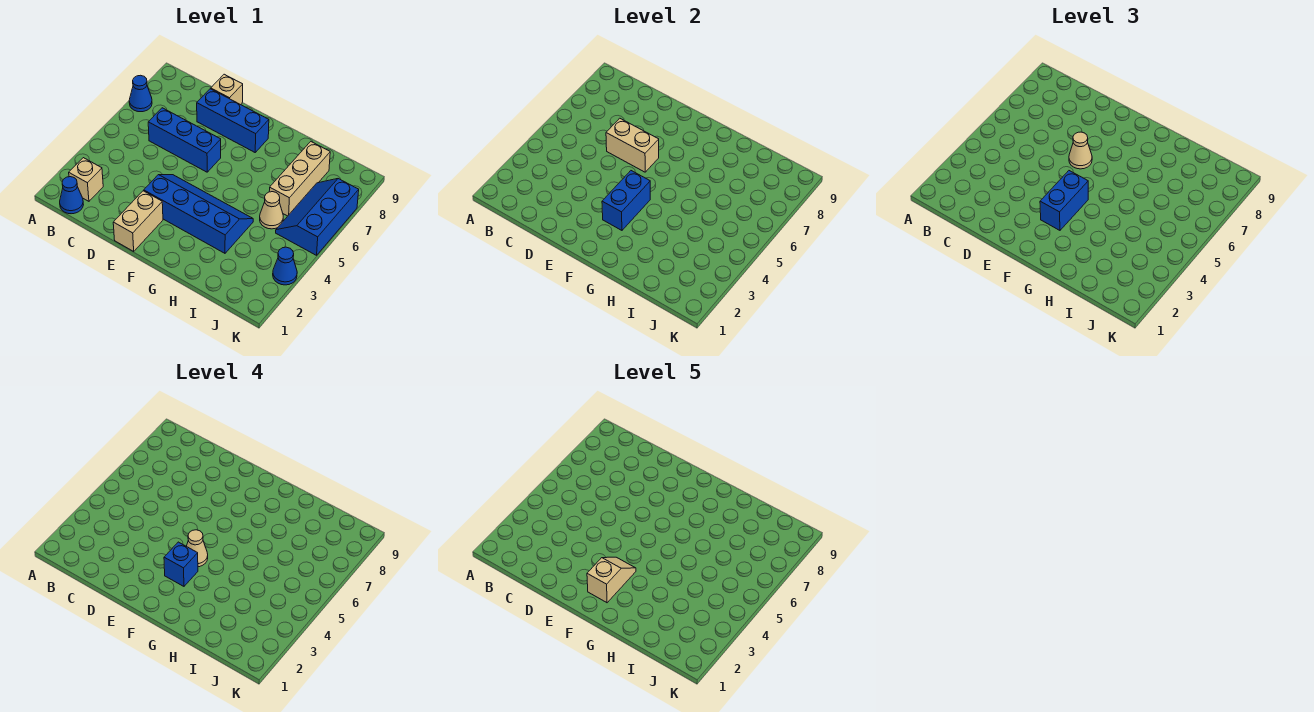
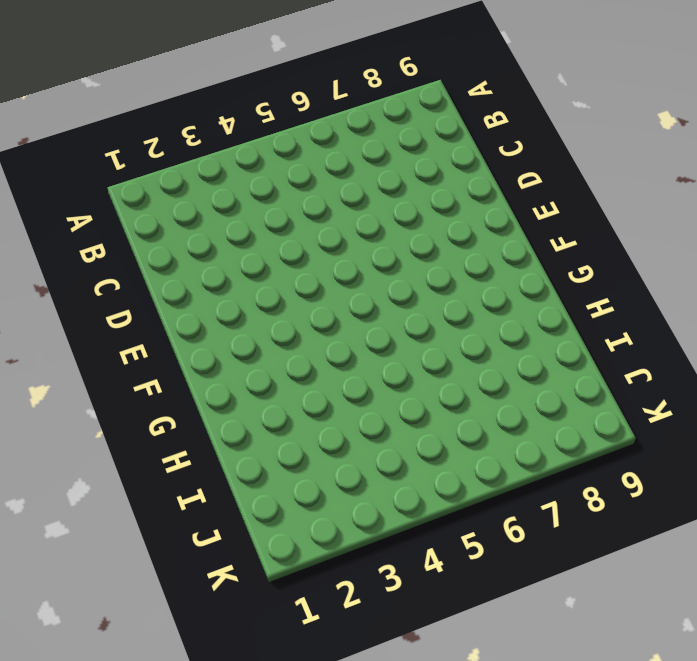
none -> blue cone A7 level 1
none -> blue cone B1 level 1
none -> tan brick B2 level 1

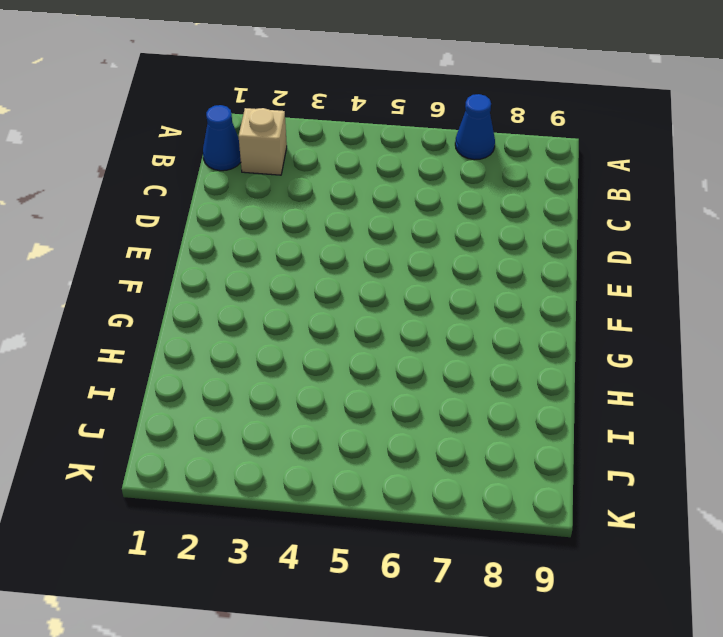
none -> blue brick C6:E6 level 1
none -> blue brick D8:F8 level 1
none -> tan brick D9 level 1

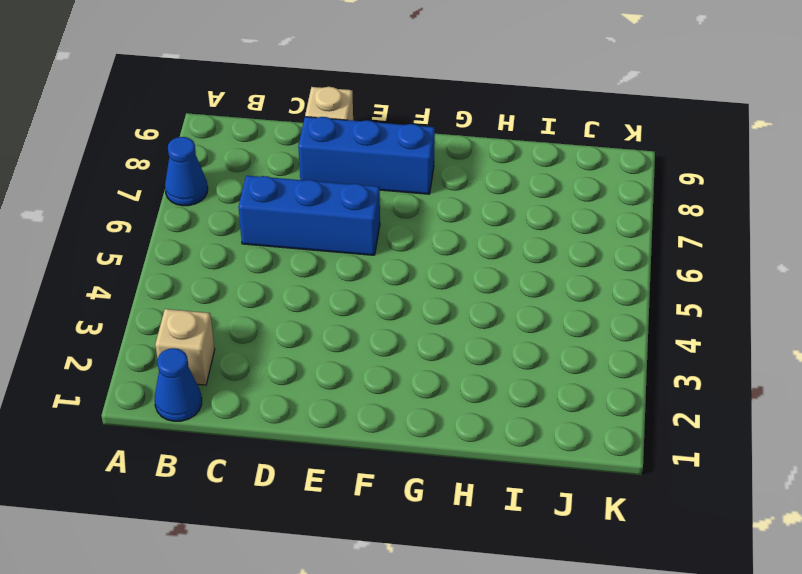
none -> tan brick E1:E2 level 1
none -> blue slope E3:H4 level 1 top 3
none -> tan cone I5 level 1

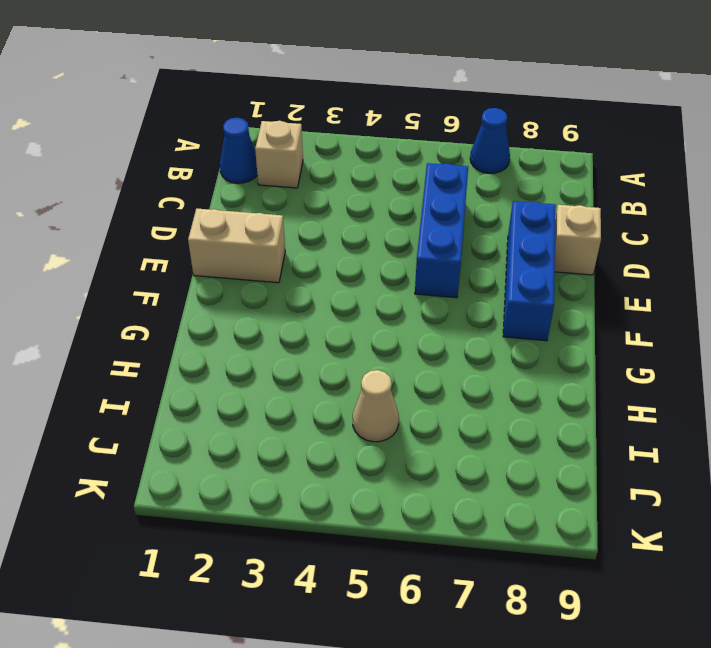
none -> blue slope E3:H4 level 1 top 3
none -> tan brick I6:I8 level 1
none -> blue slope J5:K7 level 1 top K

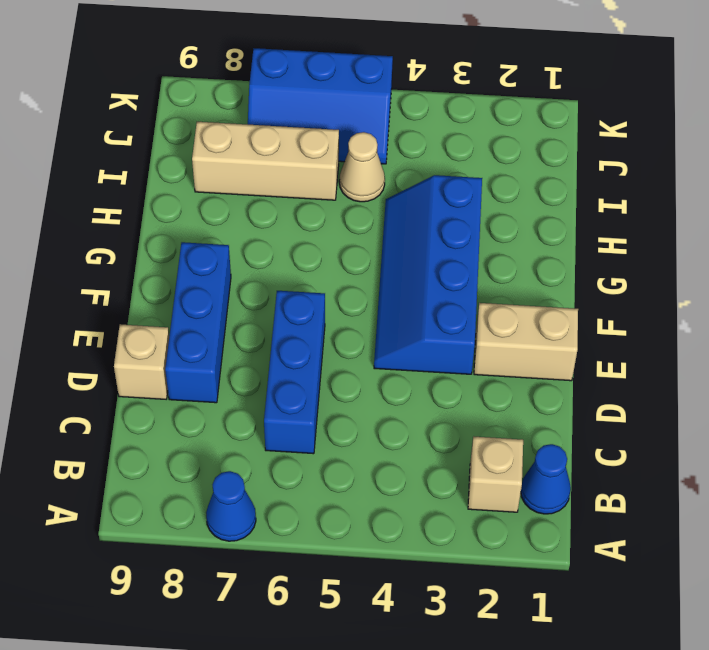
none -> blue cone K3 level 1
none -> tan brick D6:E6 level 2
none -> blue brick F3:F4 level 2

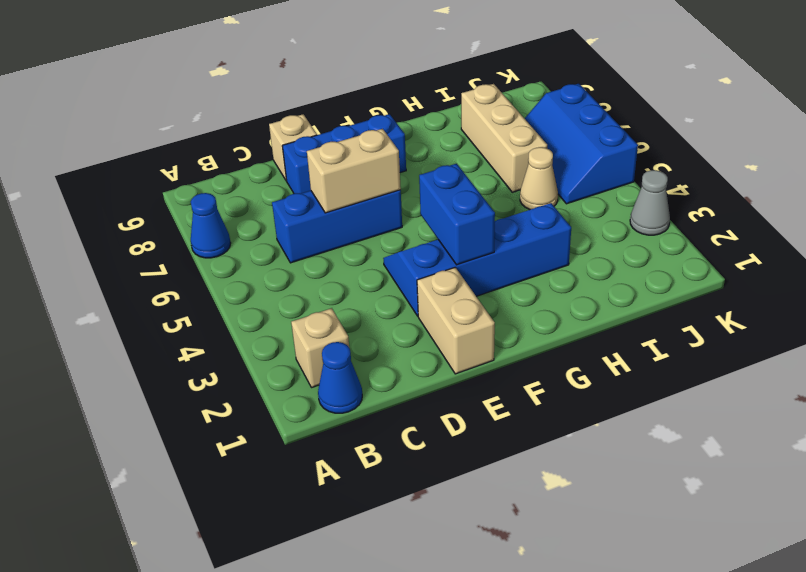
grey cone K3 level 1 -> blue cone K3 level 1
none -> tan cone E6 level 3
none -> blue brick F3:F4 level 3
none -> blue brick F3 level 4

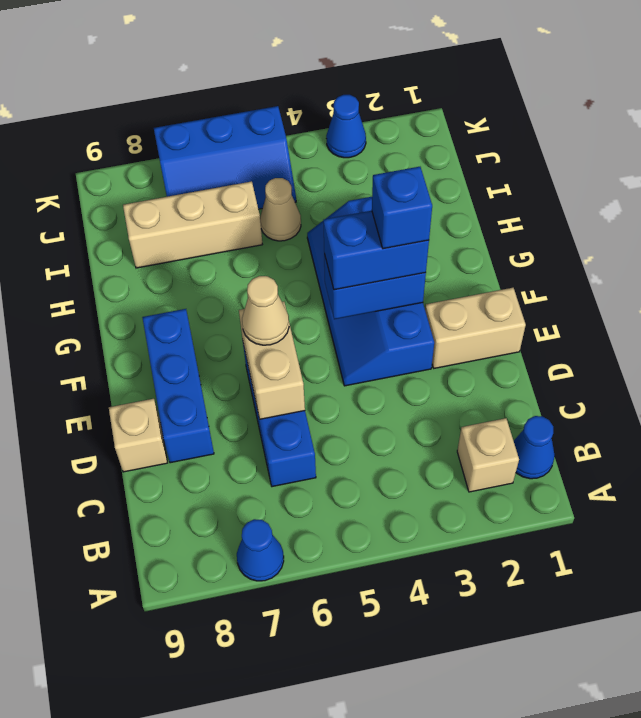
none -> tan cone F4 level 4
none -> tan slope F2:F3 level 5 top 2

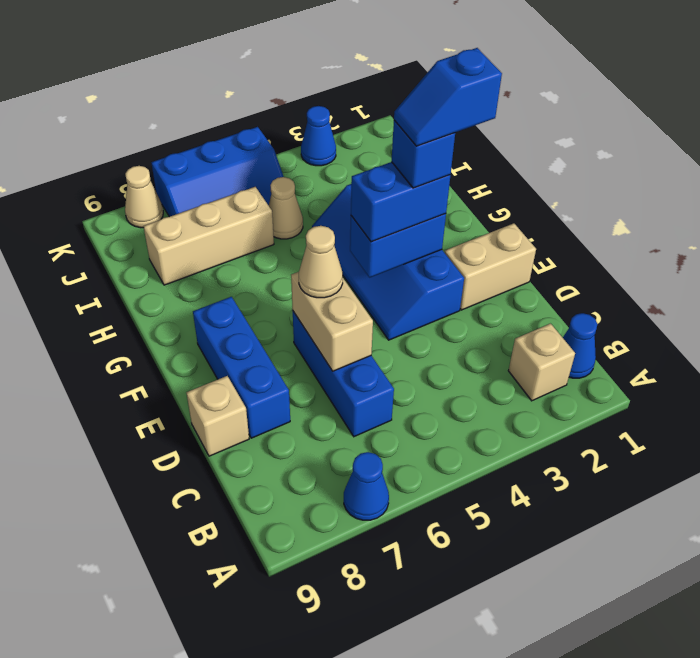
blue slope F2:F3 level 5 top 2 -> tan slope F2:F3 level 5 top 2
tan cone K8 level 1 -> tan cone F4 level 4

